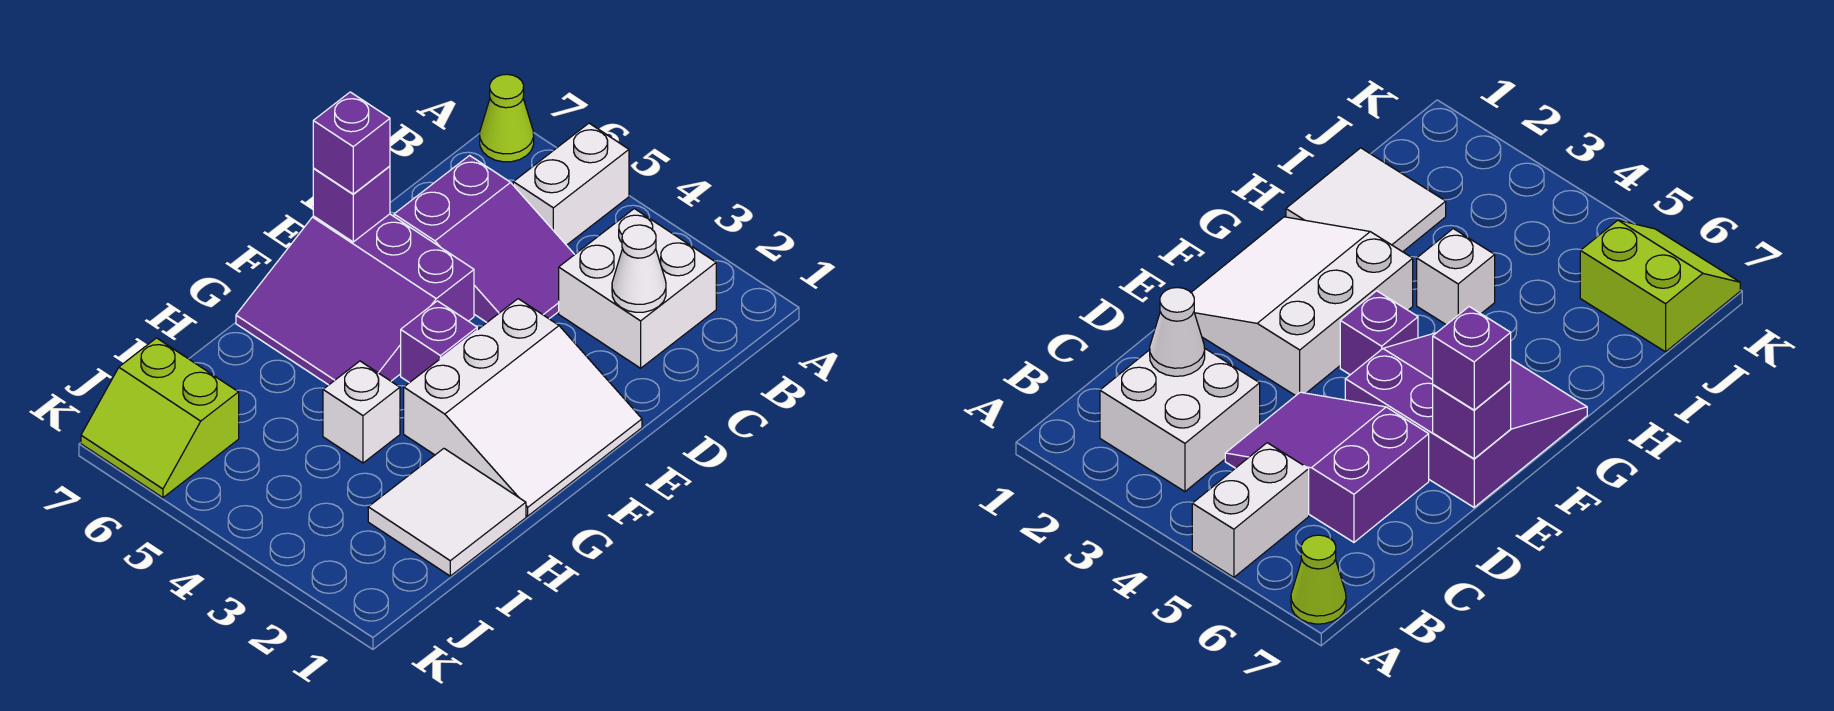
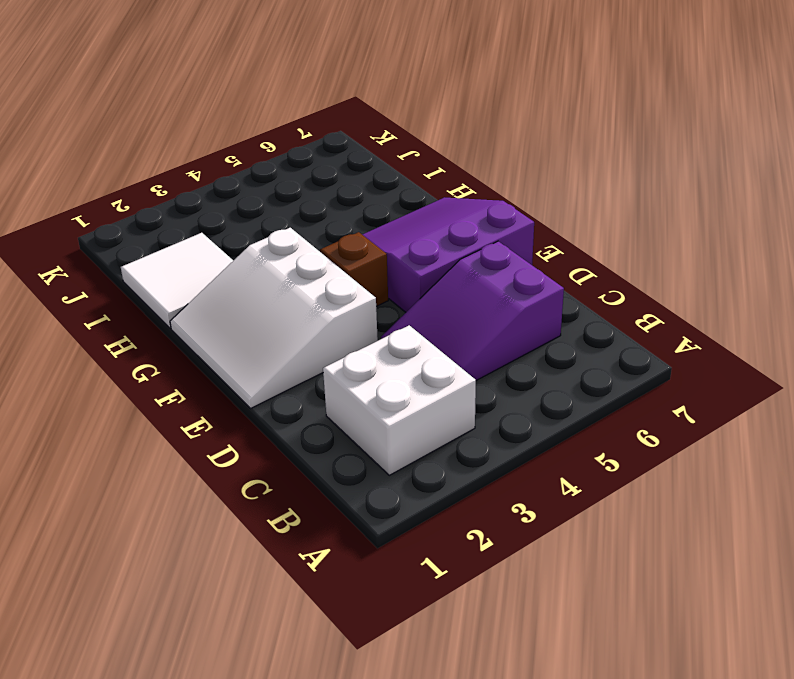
brown brick F4 level 1 -> purple brick F4 level 1
none -> white brick A5:B5 level 1
none -> lime cone A7 level 1
none -> white brick H4 level 1

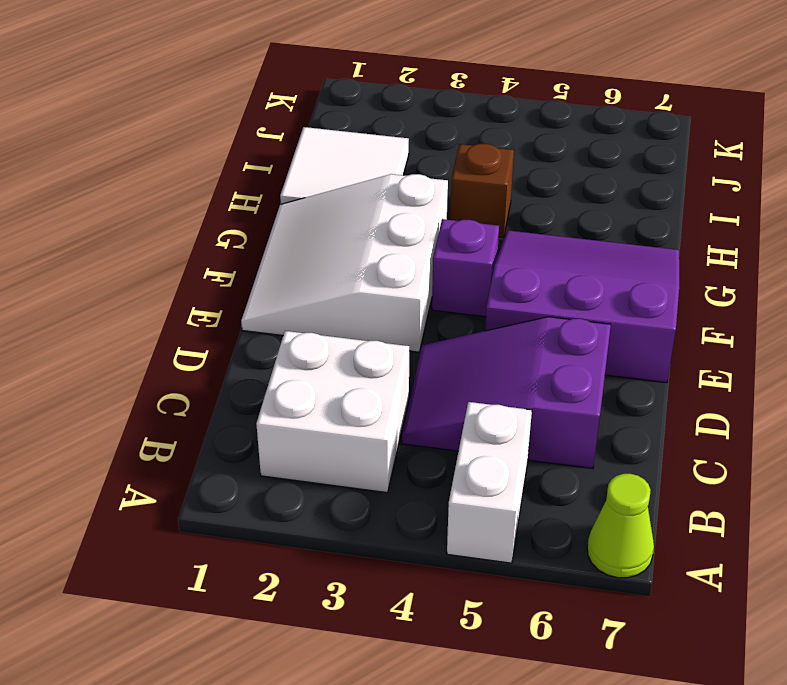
brown brick H4 level 1 -> white brick H4 level 1
none -> lime slope J6:K7 level 1 top J
none -> white cone C2 level 2
none -> purple brick E7 level 2

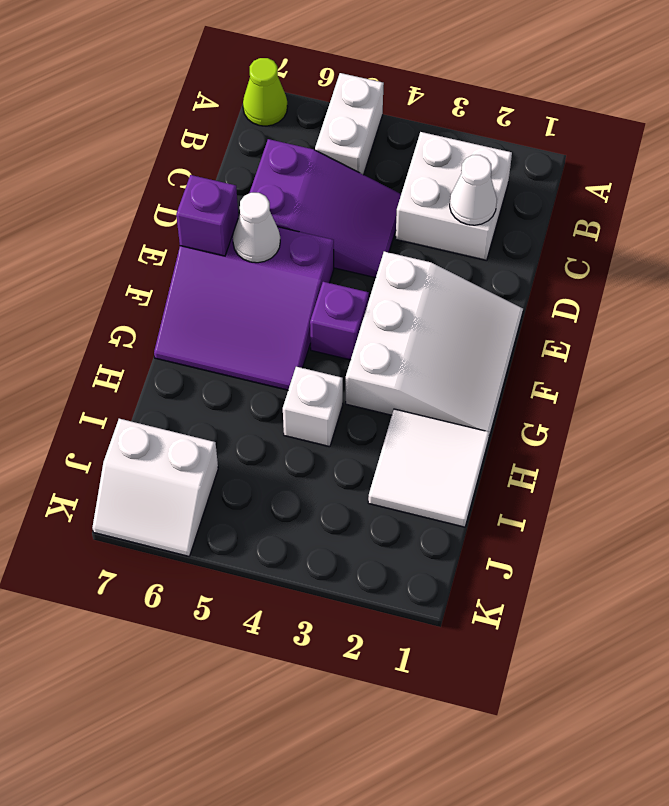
white cone E6 level 2 -> none
white slope J6:K7 level 1 top J -> lime slope J6:K7 level 1 top J
none -> purple brick E7 level 3

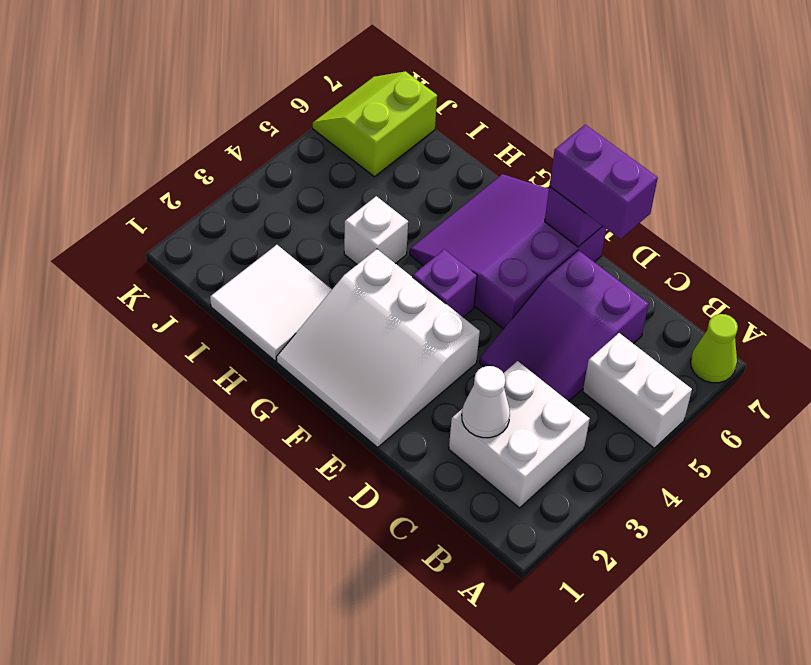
purple brick D7:E7 level 3 -> purple brick E7 level 3

